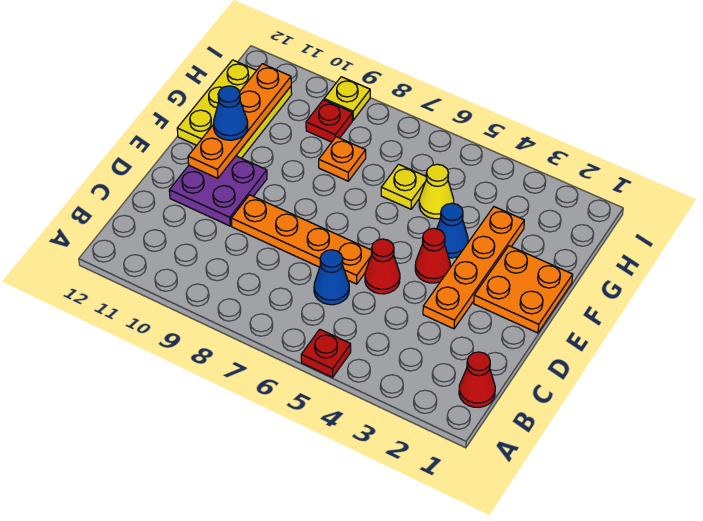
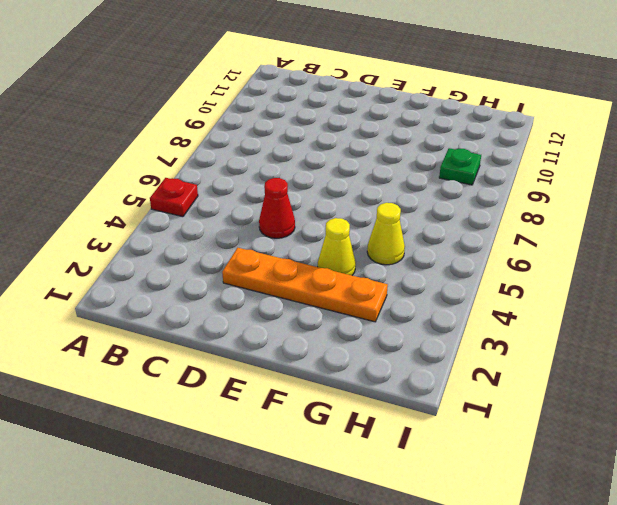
yellow cone F4 level 1 -> blue cone F4 level 1
green plate H9 level 1 -> red plate H9 level 1
none -> red cone B1 level 1
none -> blue cone C6 level 1
none -> orange plate D6:D9 level 1

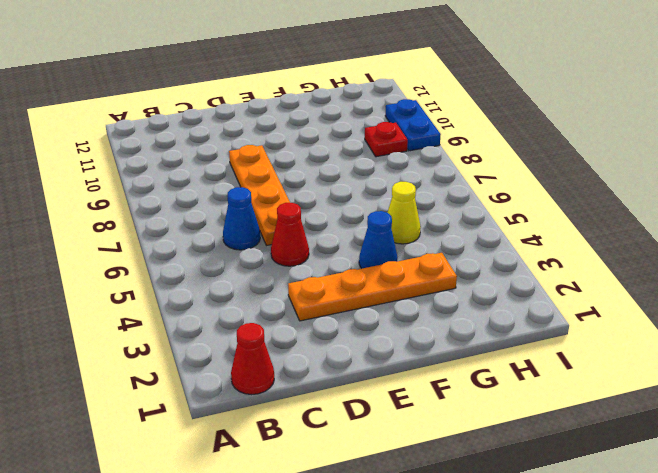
blue plate I9:I10 level 1 -> yellow plate I9 level 1
none -> red plate A5 level 1
none -> purple plate D10:E11 level 1
none -> orange plate E1:F2 level 1

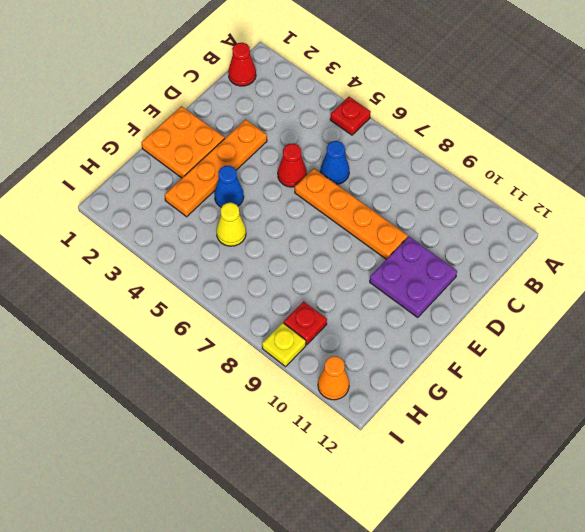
orange cone I11 level 1 -> none
none -> red cone E4 level 1
none -> yellow plate F11:H12 level 1
none -> yellow plate G6 level 1

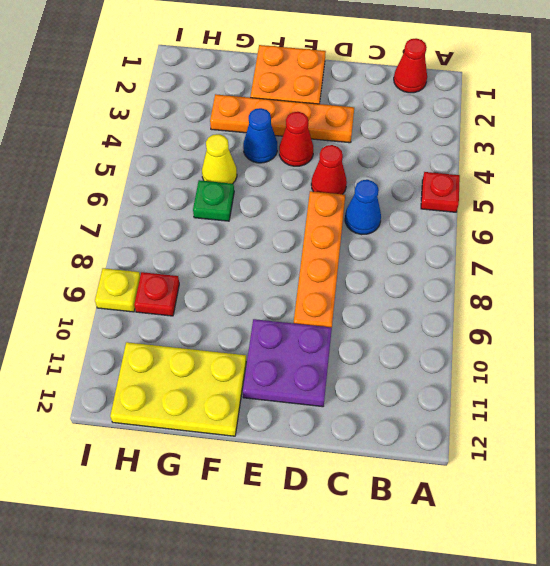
green plate G6 level 1 -> yellow plate G6 level 1
none -> orange plate G8 level 1
none -> orange plate E11:H11 level 2
none -> blue cone F11 level 3

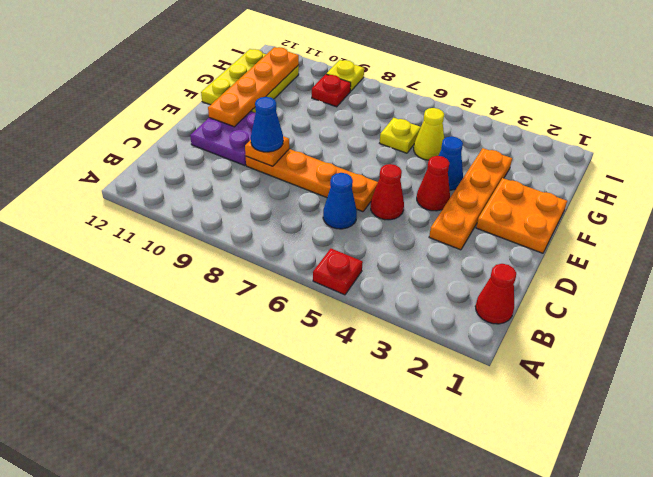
orange plate D9 level 2 -> orange plate G8 level 1
blue cone D9 level 3 -> blue cone F11 level 3

